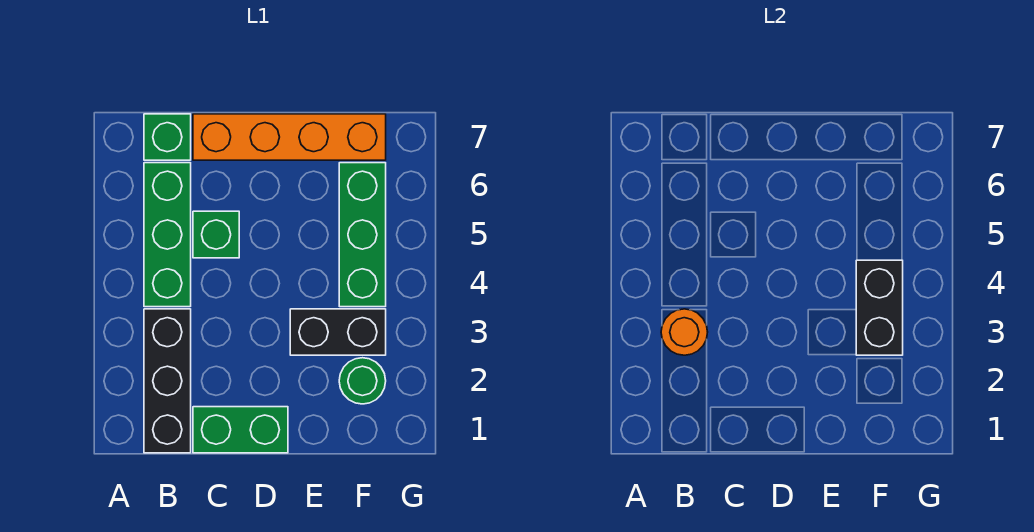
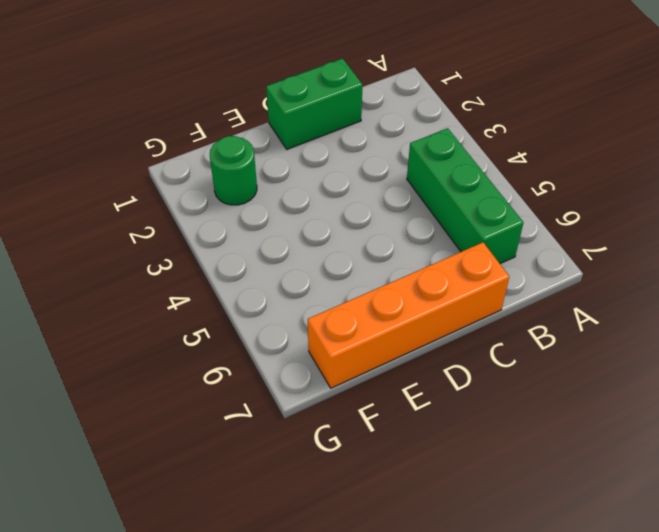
none -> black brick B1:B3 level 1
none -> green brick B7 level 1

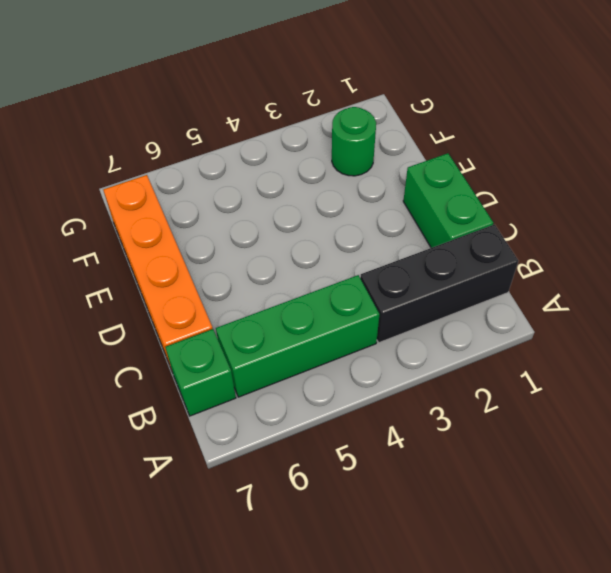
none -> green brick C5 level 1
none -> black brick E3:F3 level 1

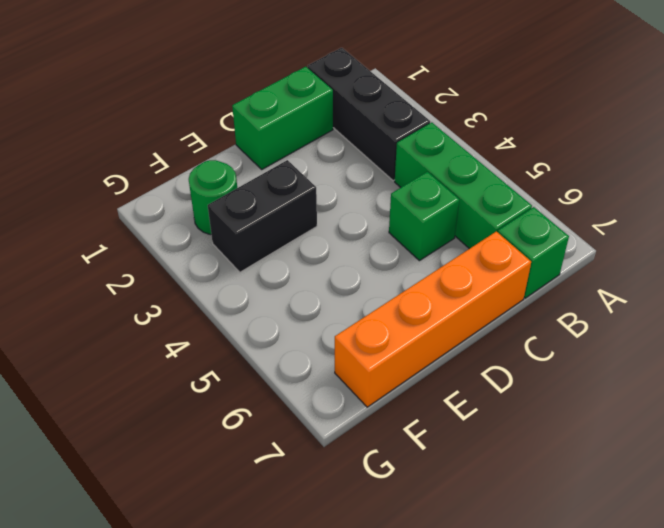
none -> green brick F4:F6 level 1
none -> orange round brick B3 level 2

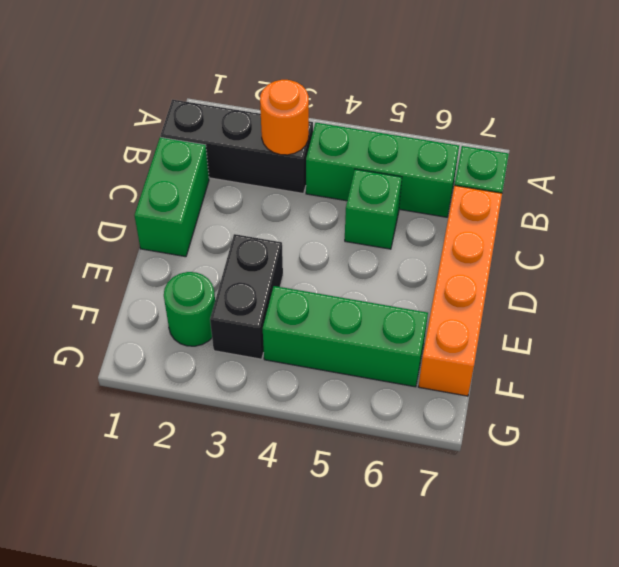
none -> black brick F3:F4 level 2

